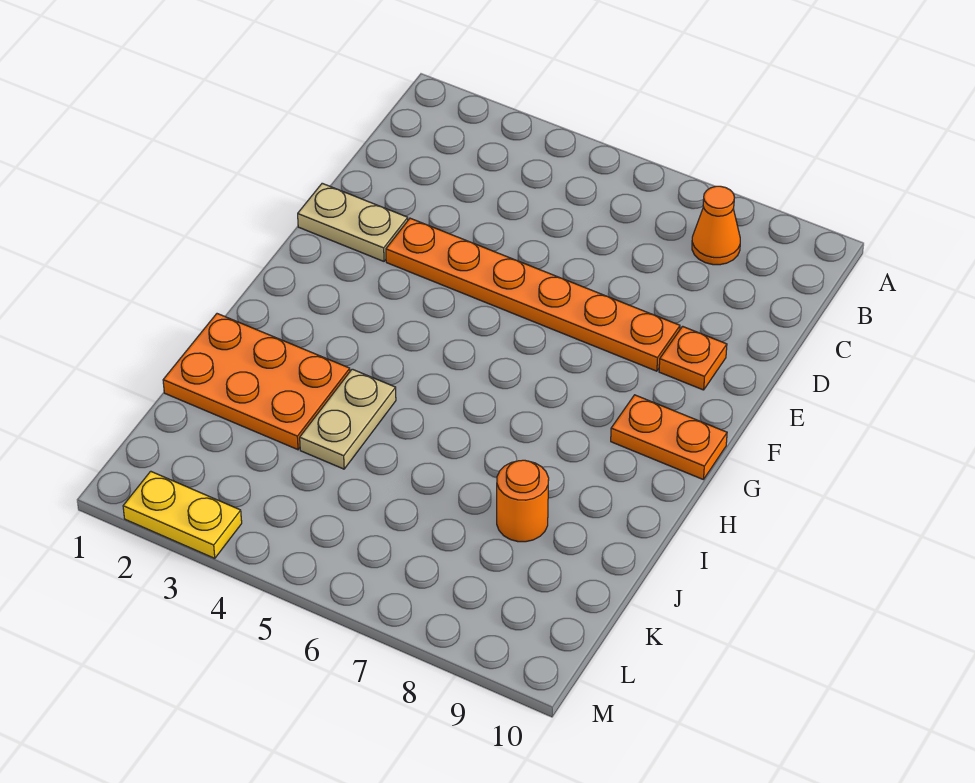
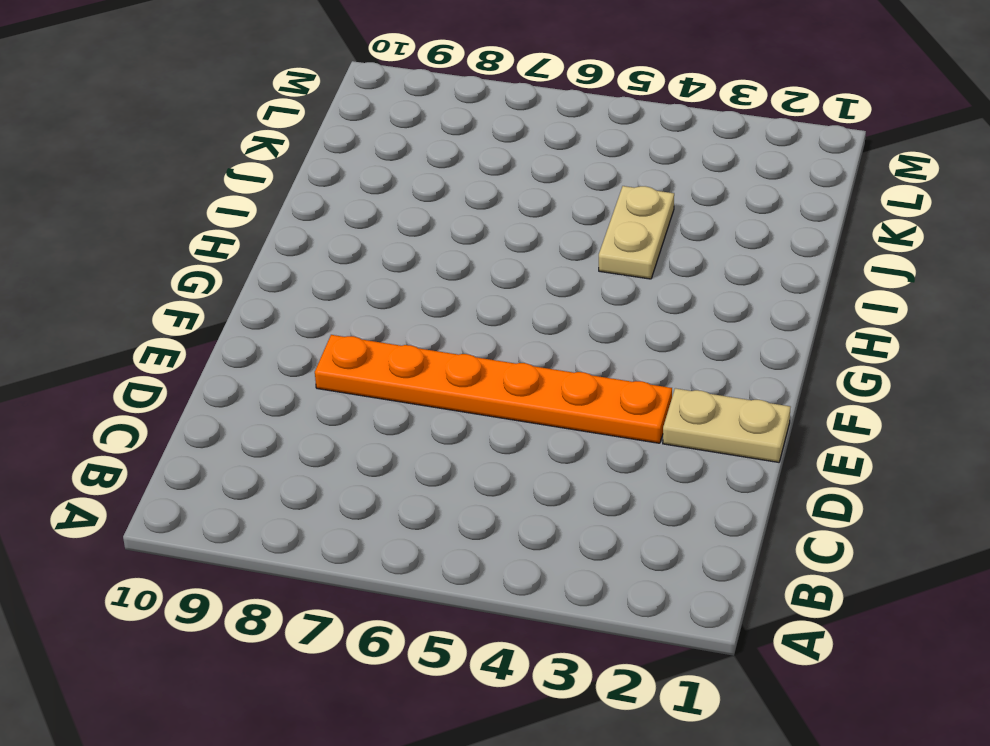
none -> orange cone B8 level 1
none -> orange plate E9 level 1

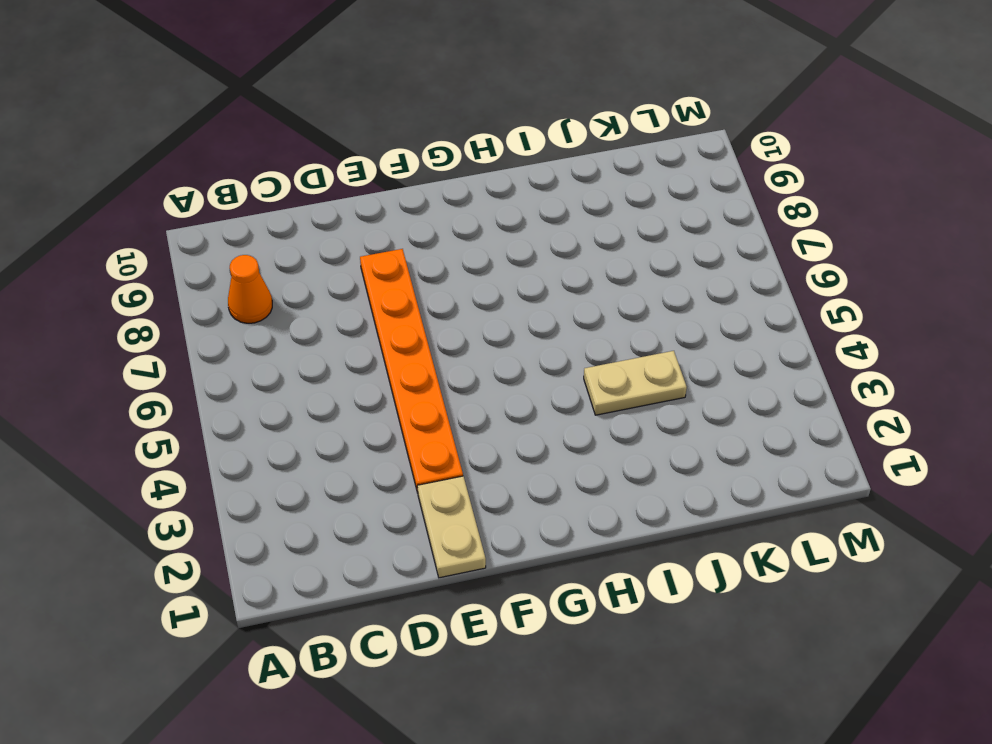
none -> orange plate E9 level 1
none -> orange plate G9:G10 level 1

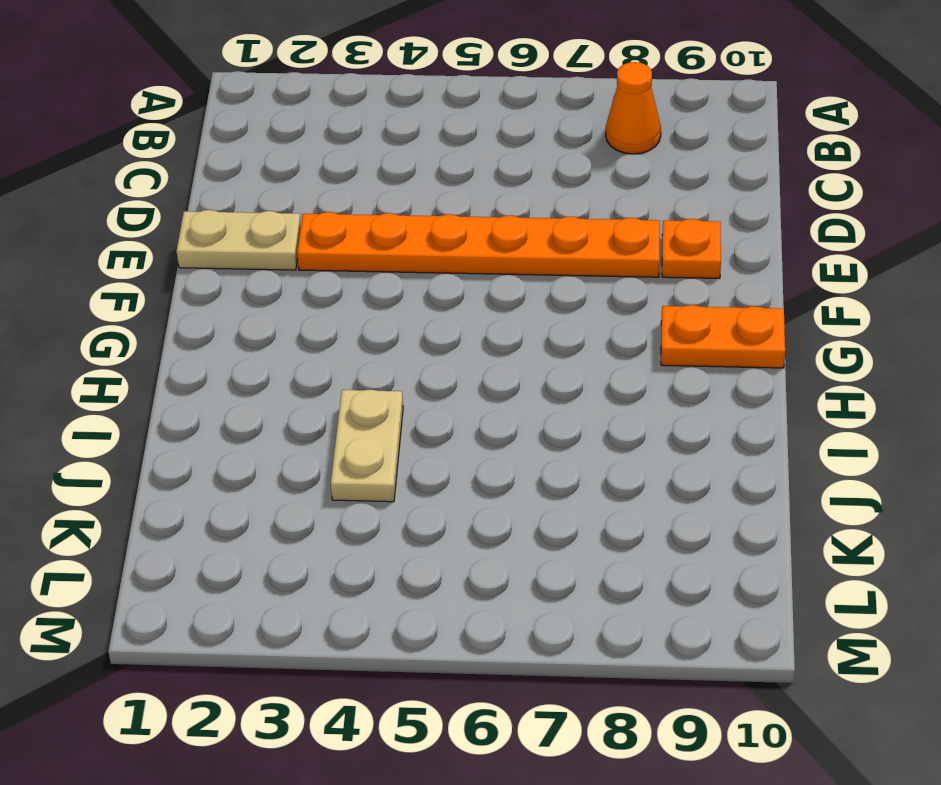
none -> orange plate I1:J3 level 1
none -> orange round brick J8 level 1

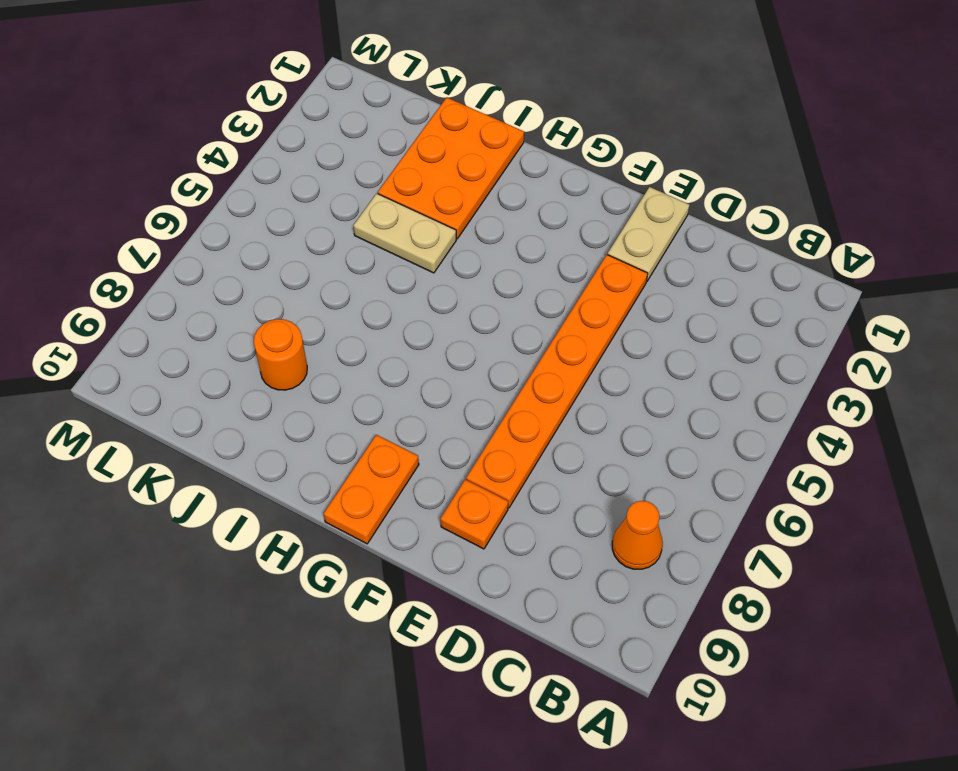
none -> yellow plate M2:M3 level 1

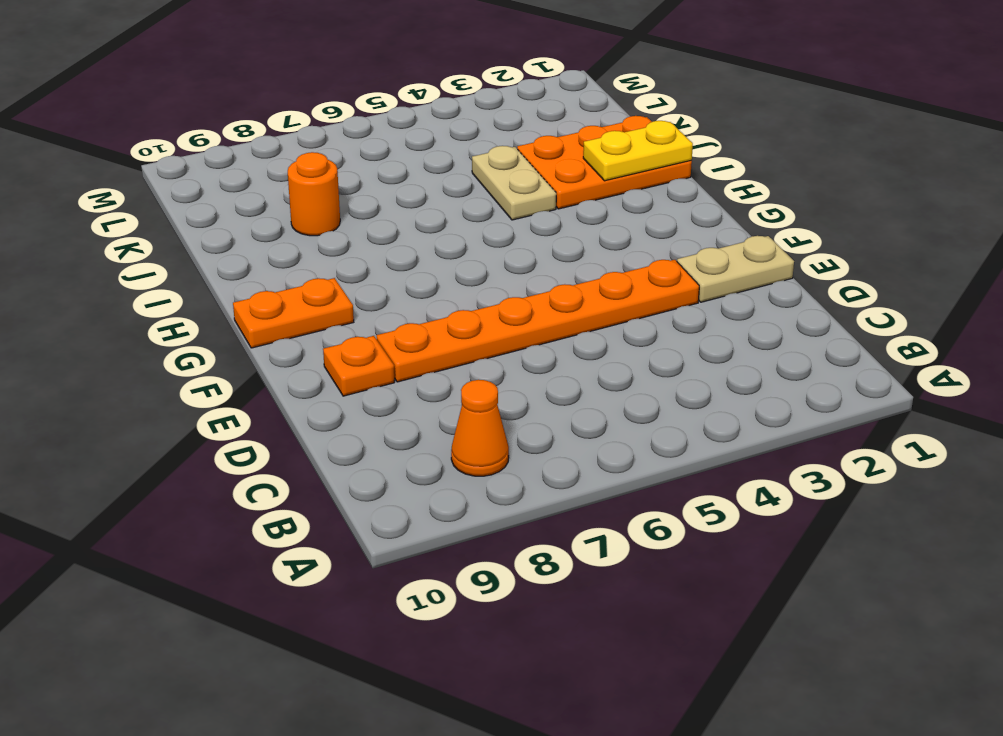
yellow plate I1:I2 level 2 -> yellow plate M2:M3 level 1

